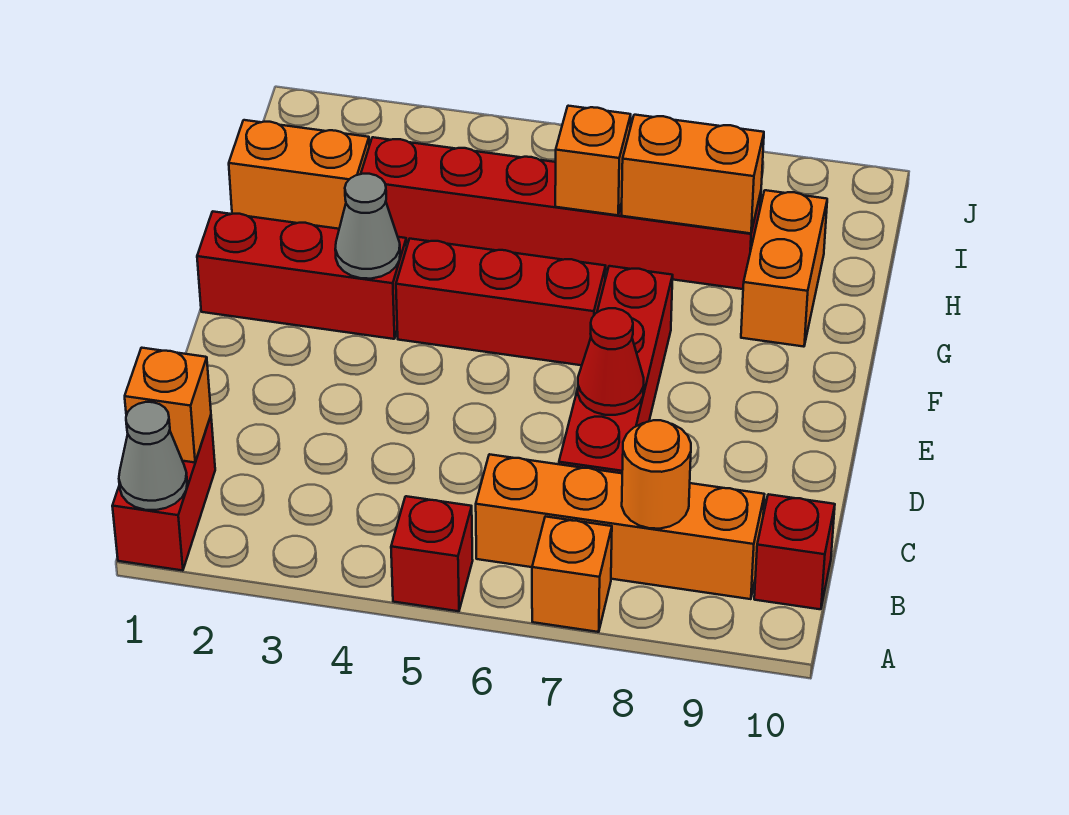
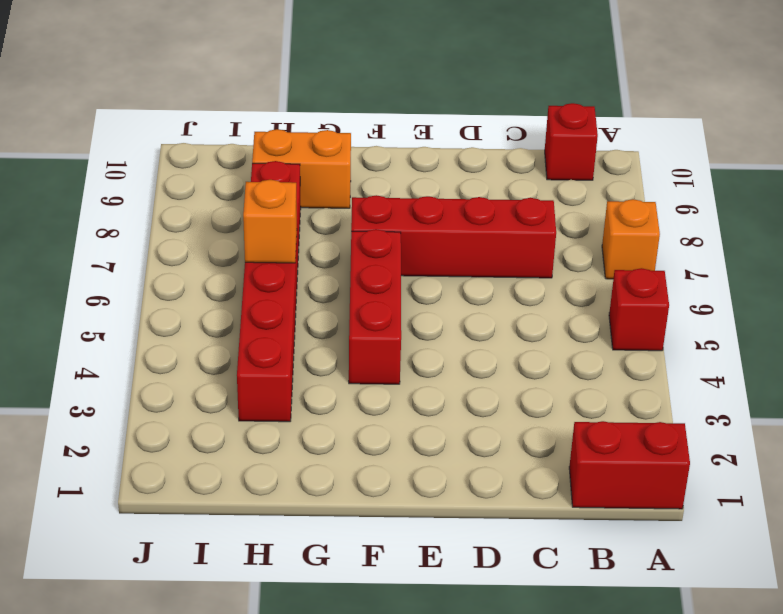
none -> orange brick B6:B9 level 1
none -> red brick F1:F3 level 1
none -> orange brick H1:H2 level 1

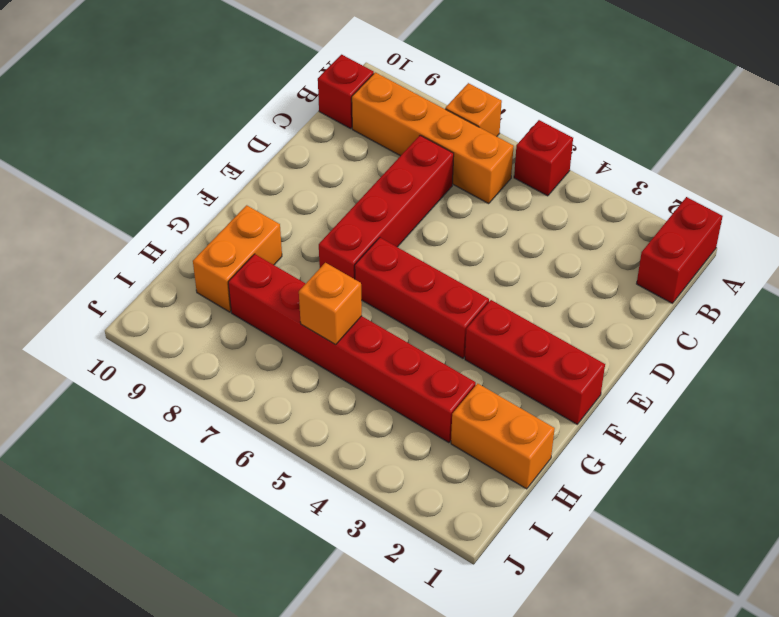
none -> grey cone A1 level 2
none -> orange brick B1 level 2
none -> orange round brick B8 level 2

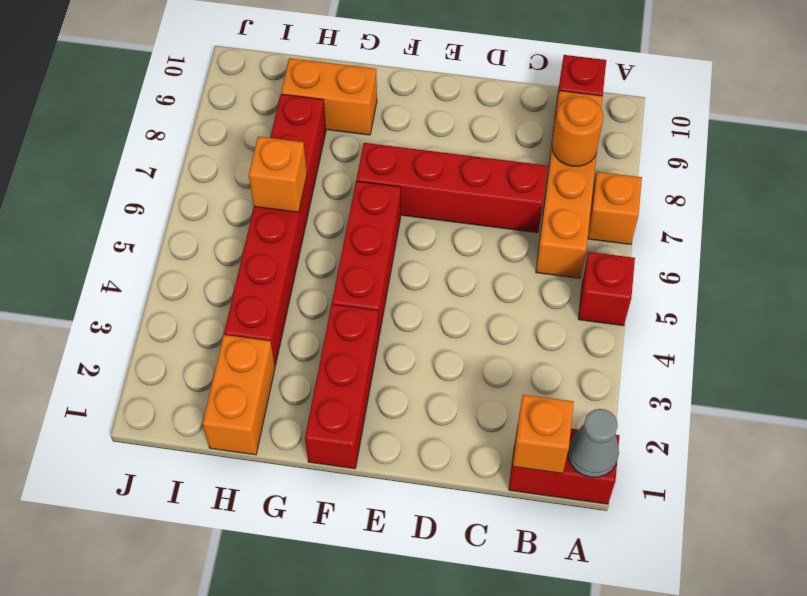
none -> red cone D7 level 2
none -> grey cone F3 level 2
none -> orange brick H7:H8 level 2

